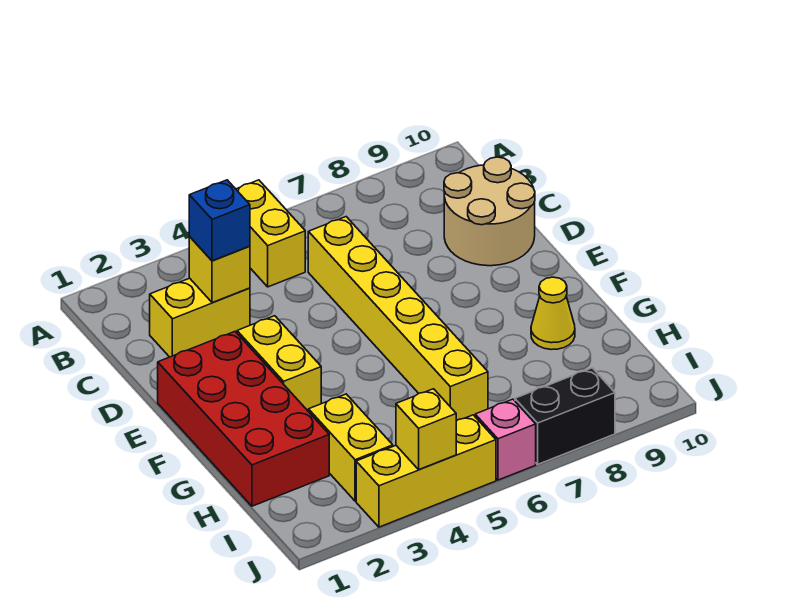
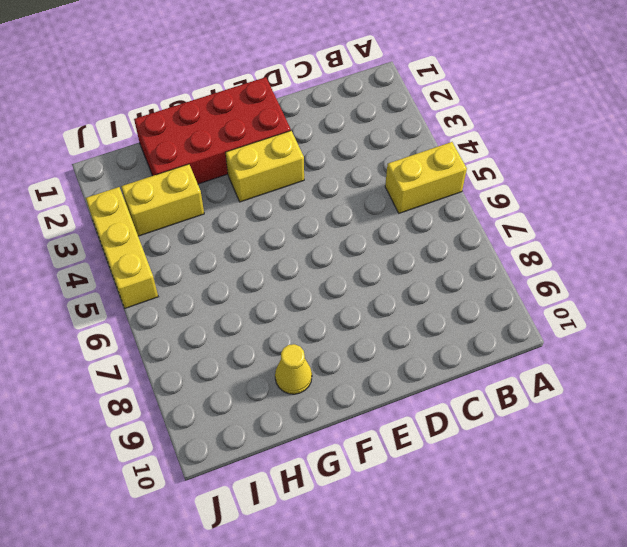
none -> yellow brick C2:C3 level 1
none -> yellow brick C6:H6 level 1
none -> tan round brick C9:D10 level 1

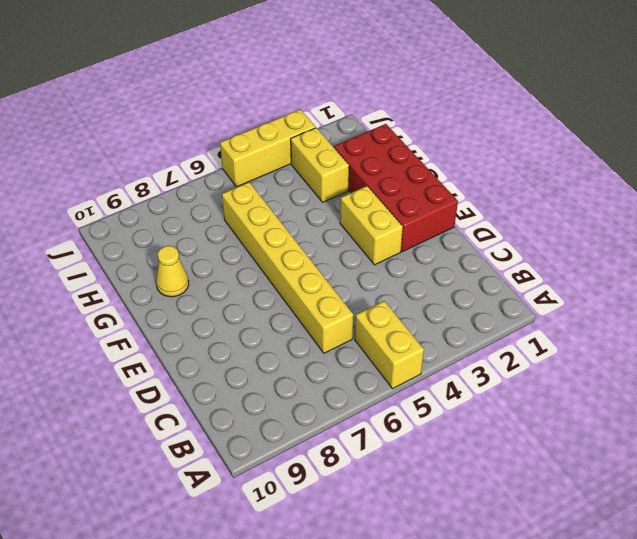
none -> yellow brick C2:C3 level 1
none -> tan round brick C9:D10 level 1
none -> pink brick J6 level 1

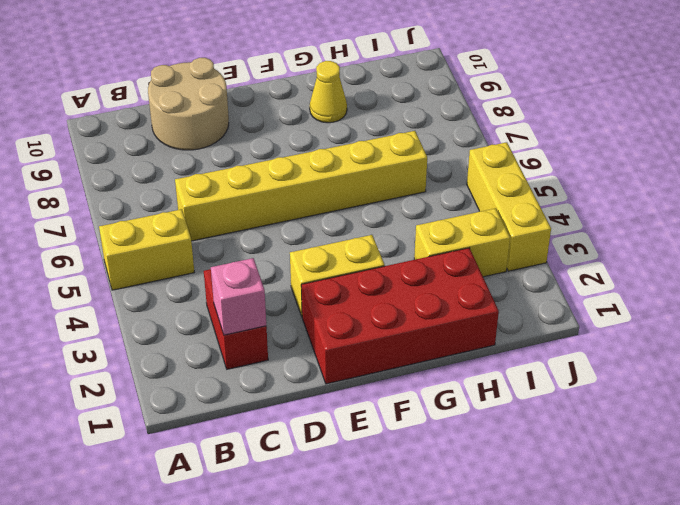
red brick C2:C3 level 1 -> yellow brick C2:C3 level 1
pink brick C2 level 2 -> pink brick J6 level 1
none -> black brick J7:J8 level 1
none -> yellow brick C3 level 2
none -> yellow brick J4 level 2

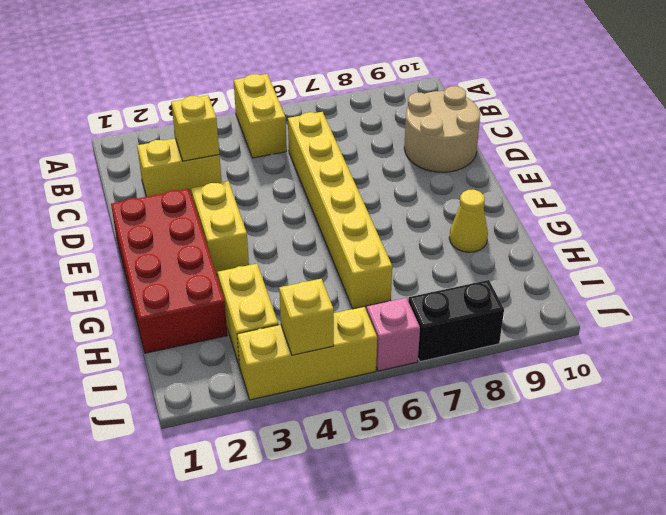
none -> blue brick C3 level 3

